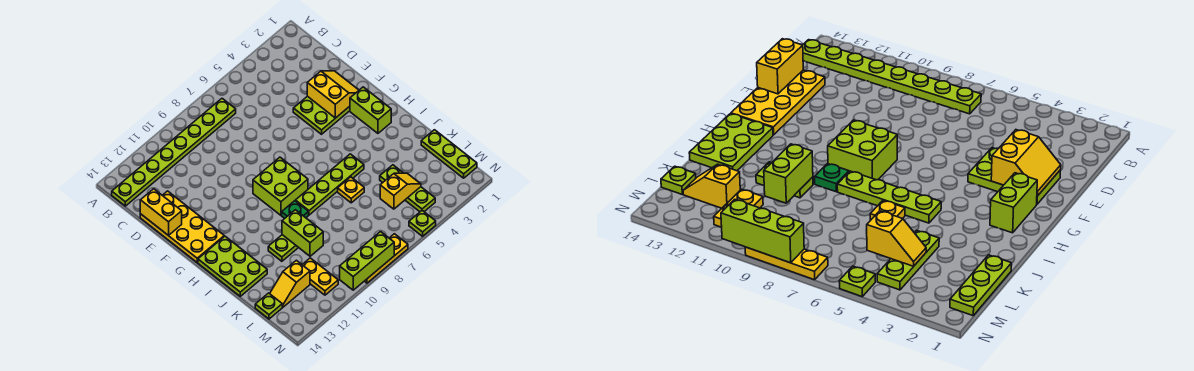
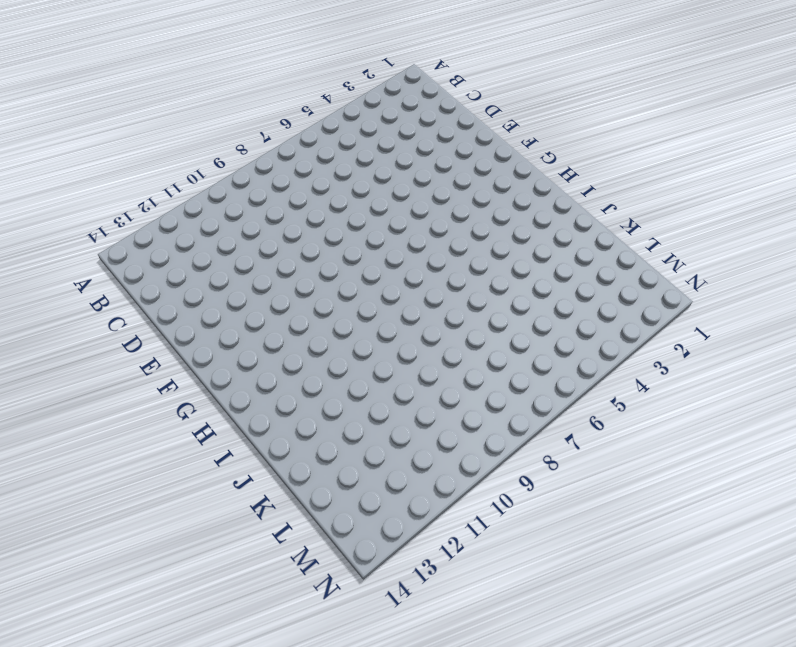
none -> lime plate B7:B14 level 1
none -> yellow plate D13:G14 level 1
none -> lime plate E2:F4 level 1

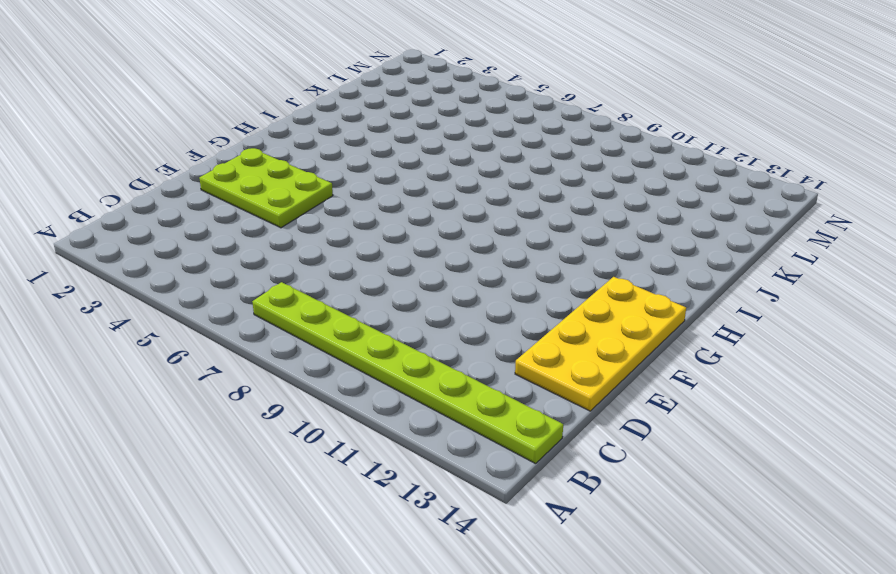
none -> lime brick G2:H2 level 1
none -> lime brick G8:H9 level 1
none -> lime plate H13:J14 level 1

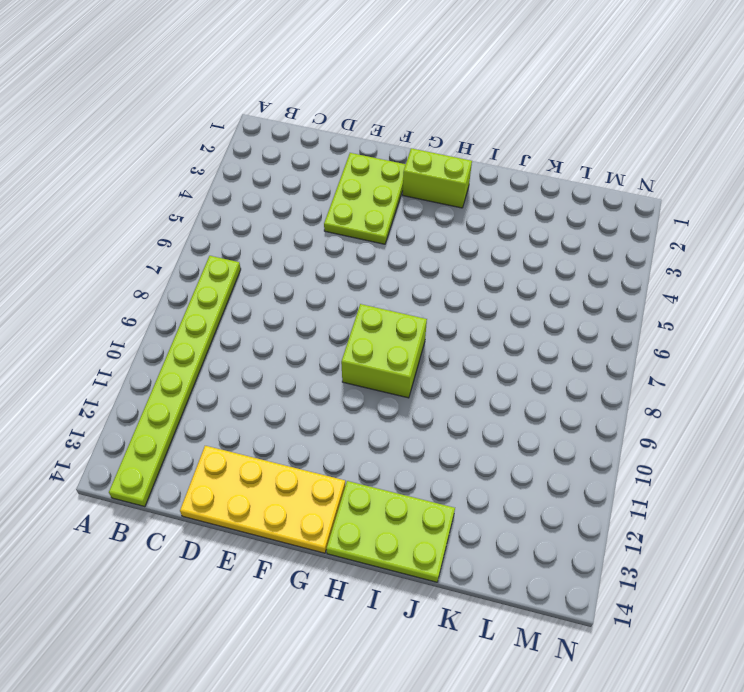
none -> lime plate I5:I8 level 1
none -> green plate I9 level 1
none -> yellow plate J6 level 1

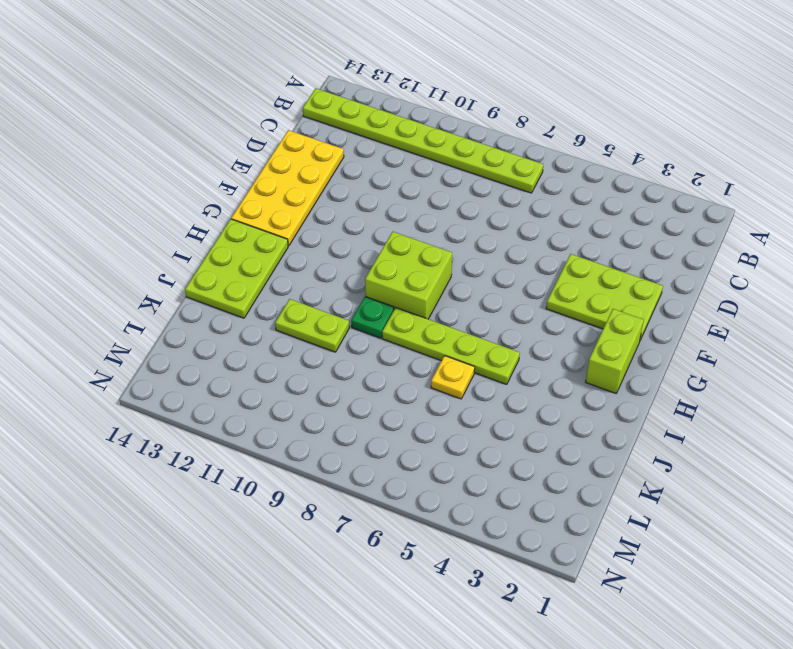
none -> lime plate K1:M1 level 1
none -> lime plate K4:M4 level 1
none -> yellow plate L11:M11 level 1

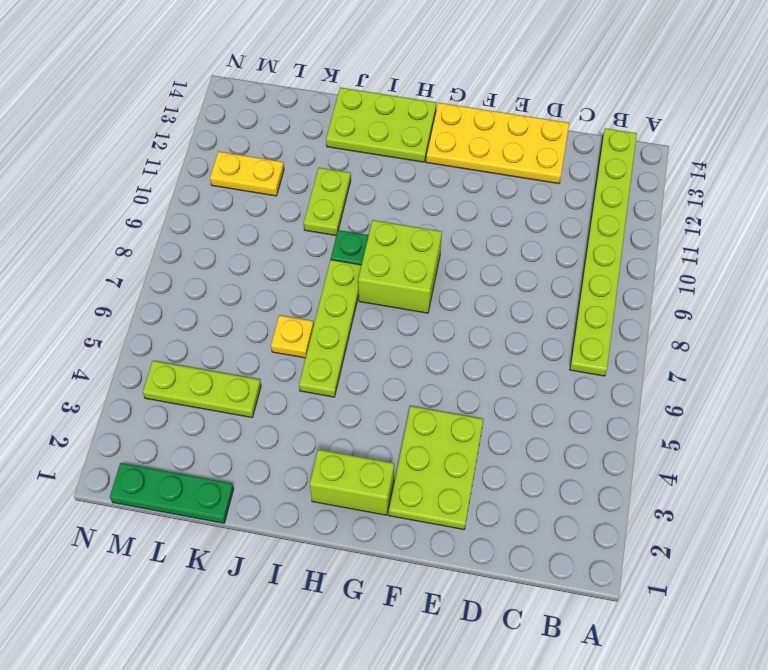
green plate K1:M1 level 1 -> lime plate K1:M1 level 1
none -> yellow slope L12:L13 level 1 top 12
none -> lime plate L14 level 1
none -> lime plate N5 level 1

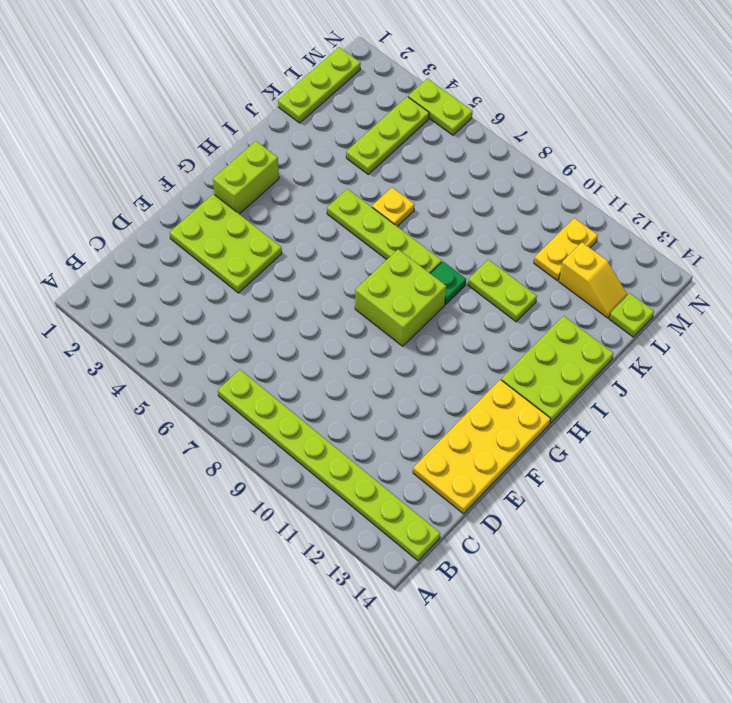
lime plate N4:N5 level 1 -> lime plate N5 level 1
none -> yellow plate N7:N9 level 1
none -> yellow brick D14:E14 level 2
none -> yellow slope E2:F3 level 2 top 3

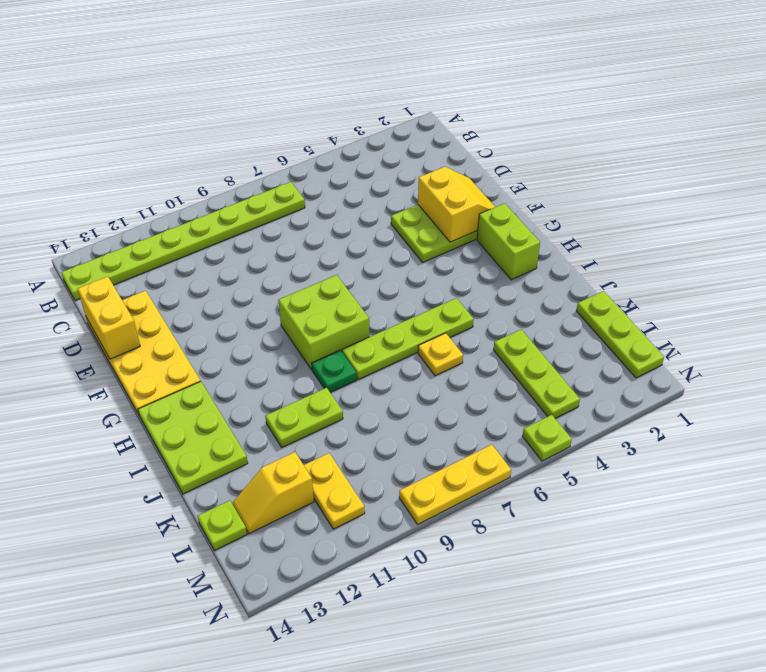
none -> lime brick J10:K10 level 2
none -> yellow slope L4:L5 level 2 top 5
none -> lime brick N8:N10 level 2

